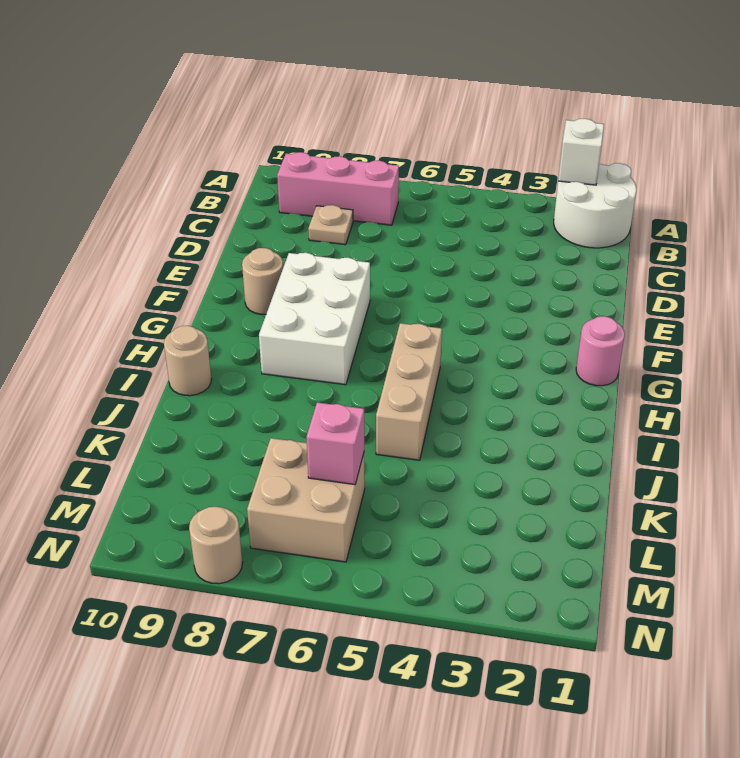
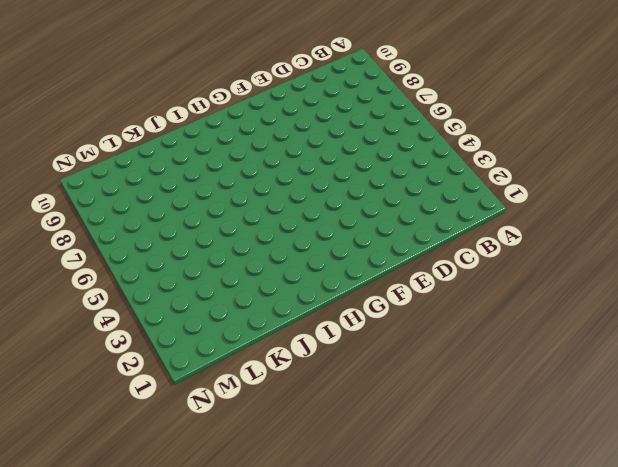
none -> white round brick A1:B2 level 1
none -> pink brick B7:B9 level 1
none -> tan plate C8 level 1

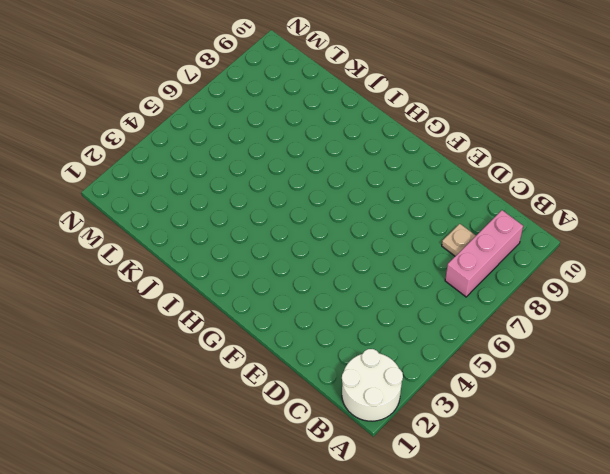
none -> white brick F7:H8 level 1
none -> tan round brick F9 level 1
none -> pink round brick G1 level 1

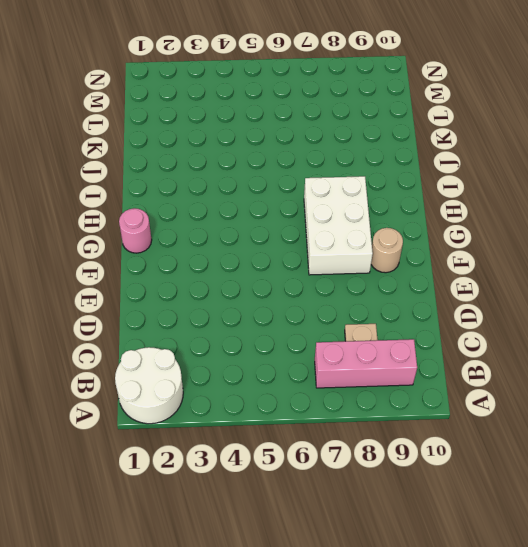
none -> tan brick H5:J5 level 1
none -> tan round brick I10 level 1
none -> tan brick L6:M7 level 1

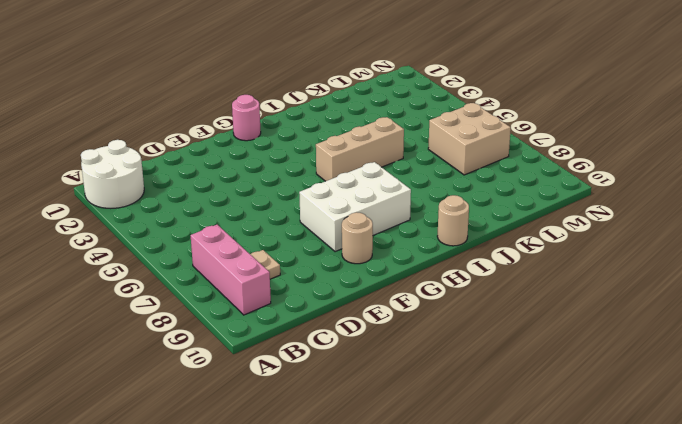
none -> tan round brick N8 level 1
none -> white brick A2 level 2
none -> pink brick L6 level 2

